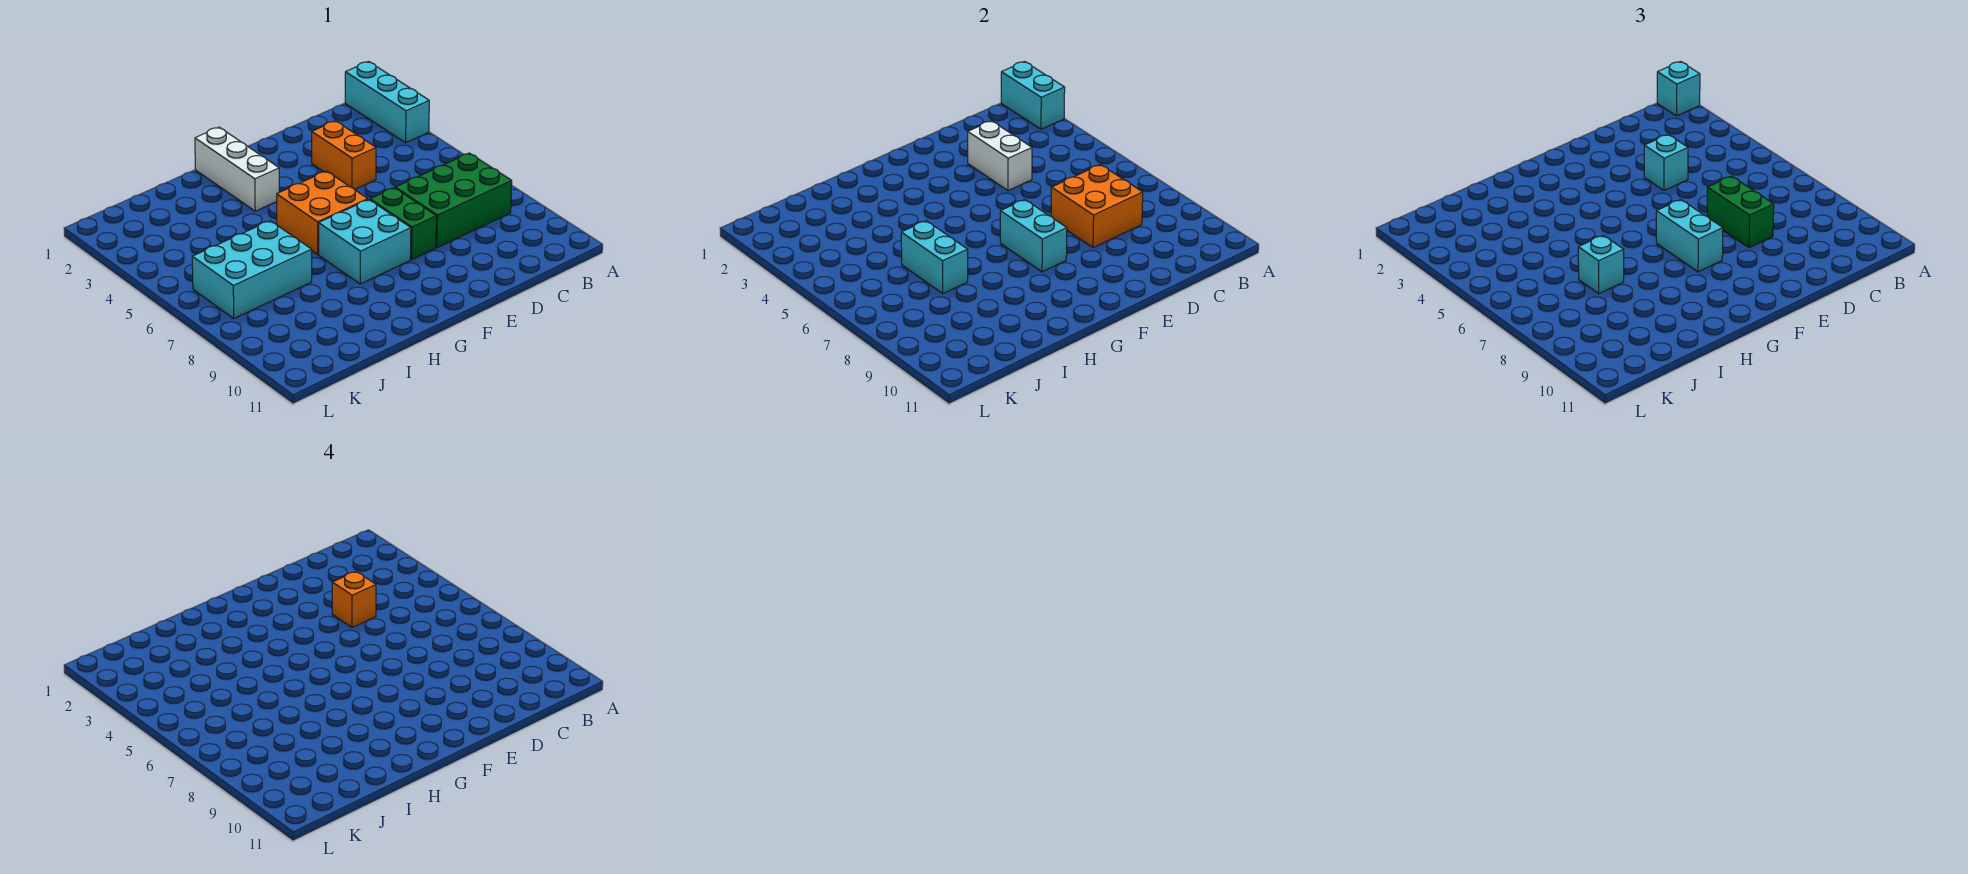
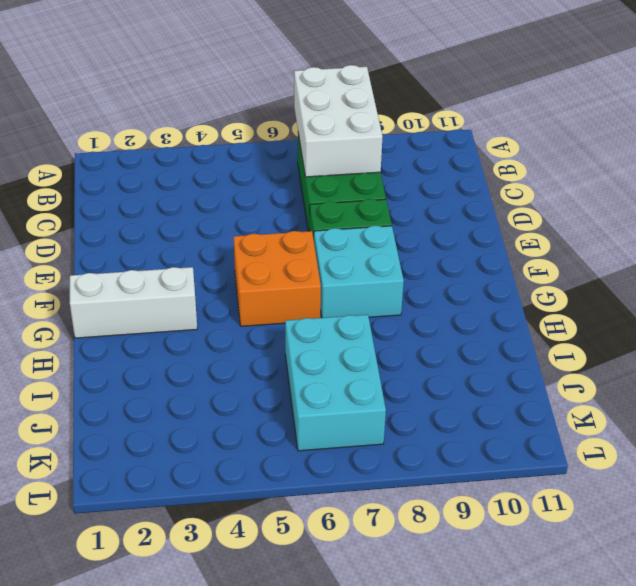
white brick A7:C8 level 2 -> orange brick C7:D8 level 2
none -> cyan brick A1:A3 level 1
none -> orange brick D3:D4 level 1
none -> cyan brick A1:A2 level 2

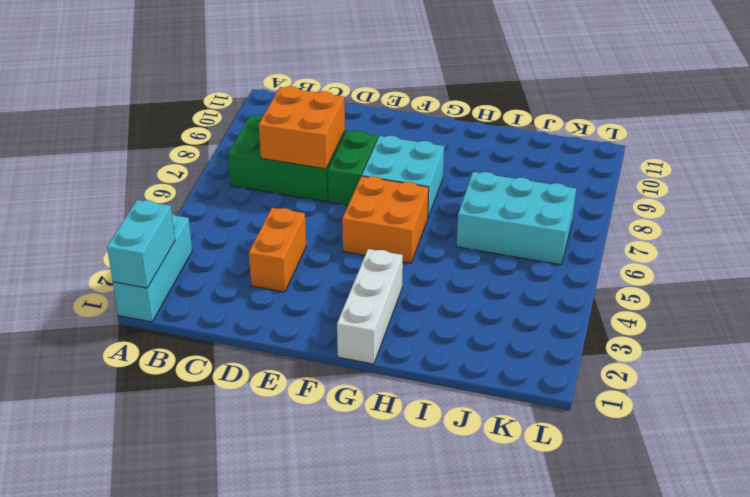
none -> white brick D3:D4 level 2
none -> cyan brick F7:F8 level 2
none -> cyan brick I6:I7 level 2

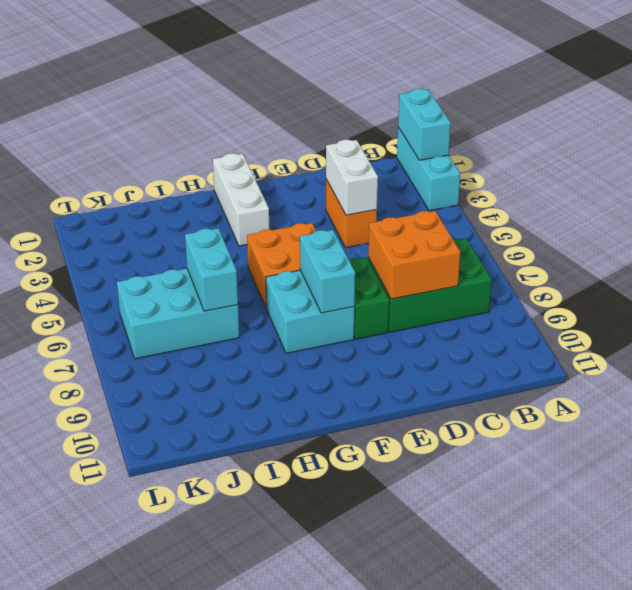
none -> cyan brick A1 level 3
none -> cyan brick D4 level 3
none -> green brick D7:D8 level 3

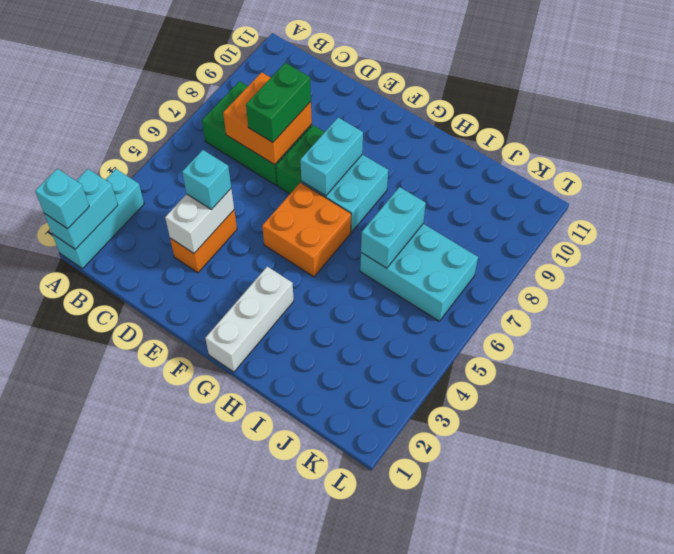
none -> cyan brick F7:F8 level 3
none -> cyan brick I7 level 3
none -> orange brick D4 level 4

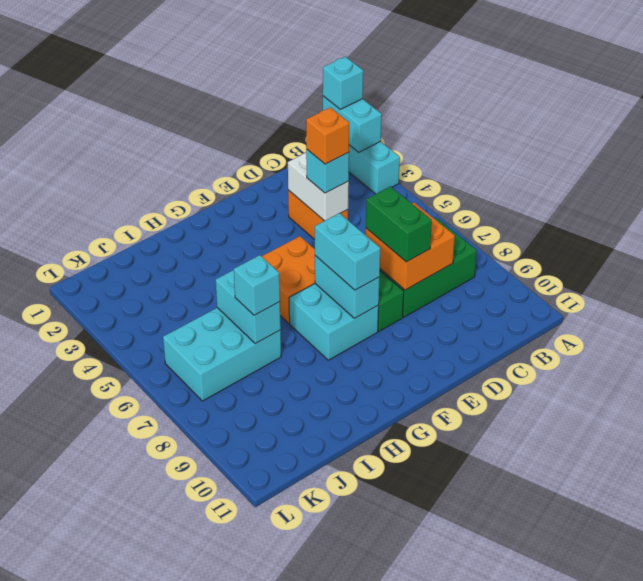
none -> white brick G1:G3 level 1

